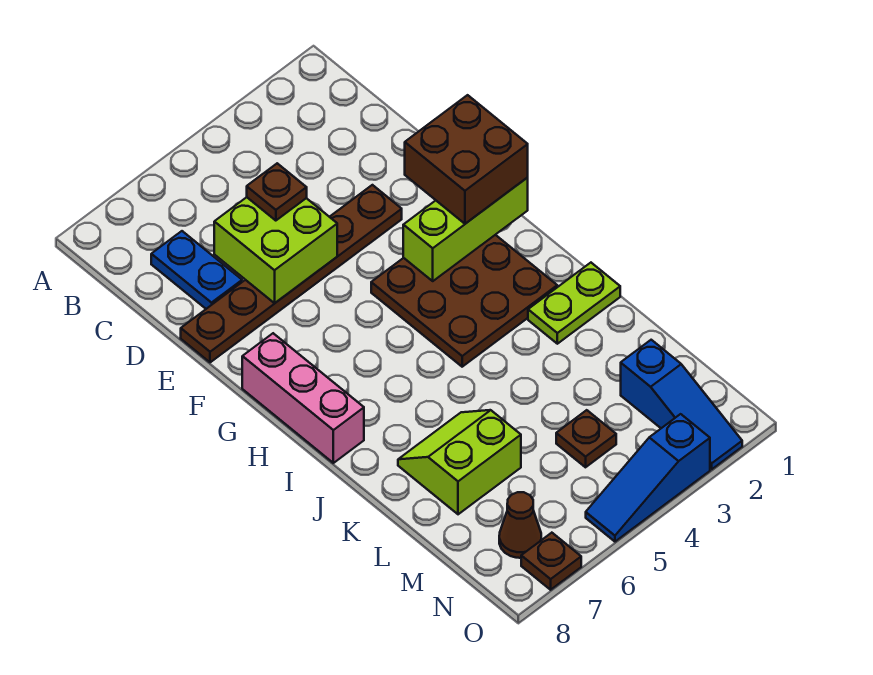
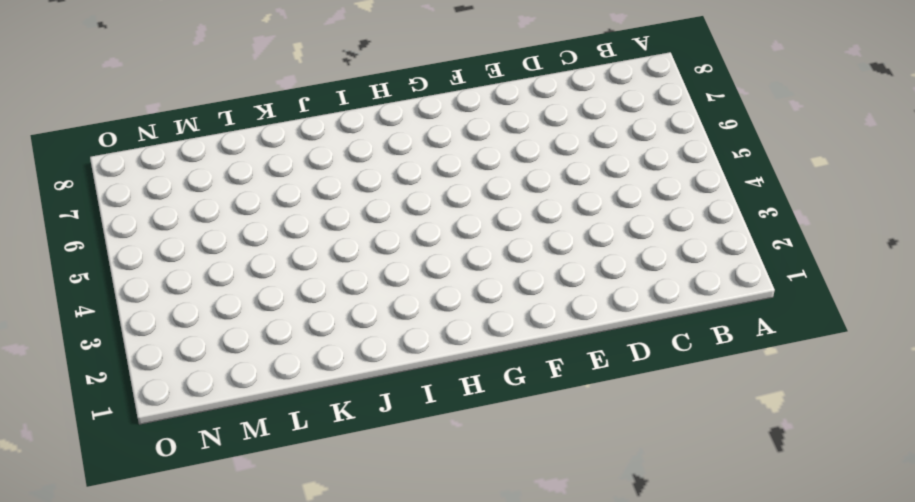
none -> blue plate C7:D7 level 1
none -> brown plate E3:E8 level 1
none -> brown plate G2:I4 level 1

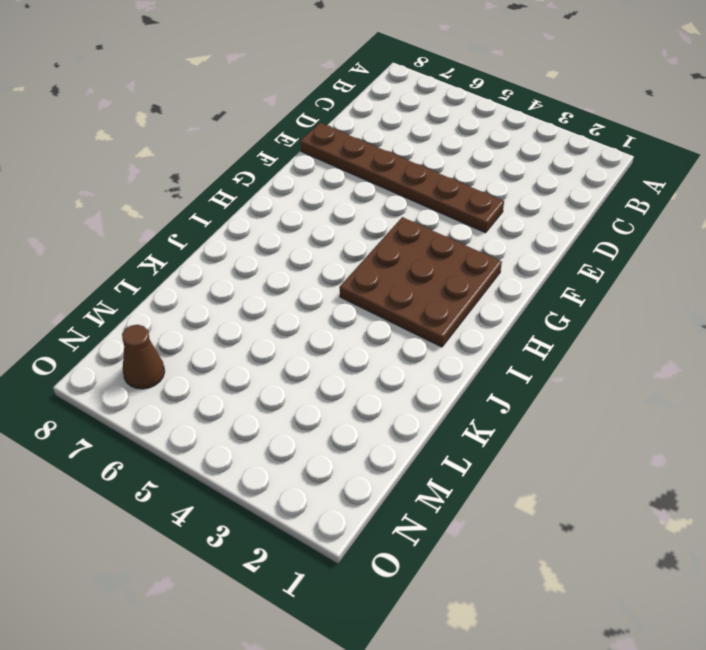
none -> blue plate C7:D7 level 1
none -> pink brick G8:I8 level 1
none -> lime plate J1:J2 level 1

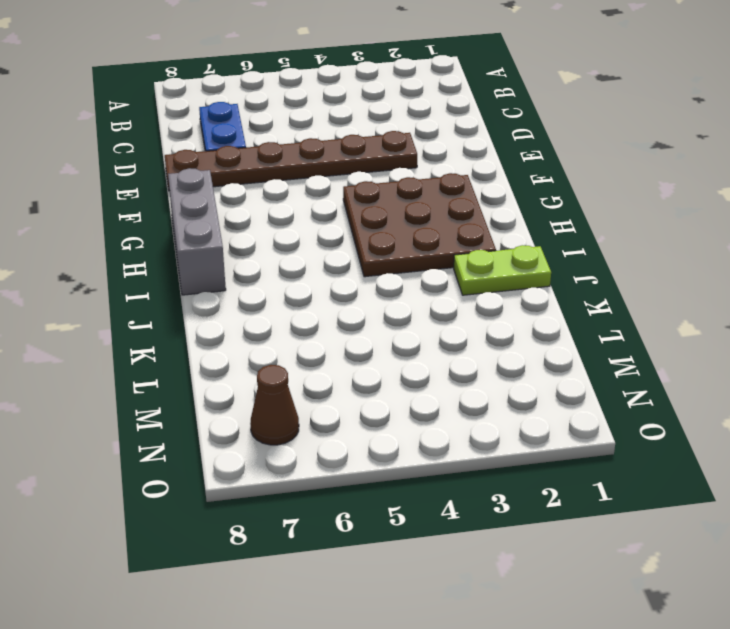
grey brick G8:I8 level 1 -> pink brick G8:I8 level 1
none -> lime slope K6:L7 level 1 top L
none -> blue slope M2:O2 level 1 top M
none -> brown plate M4 level 1

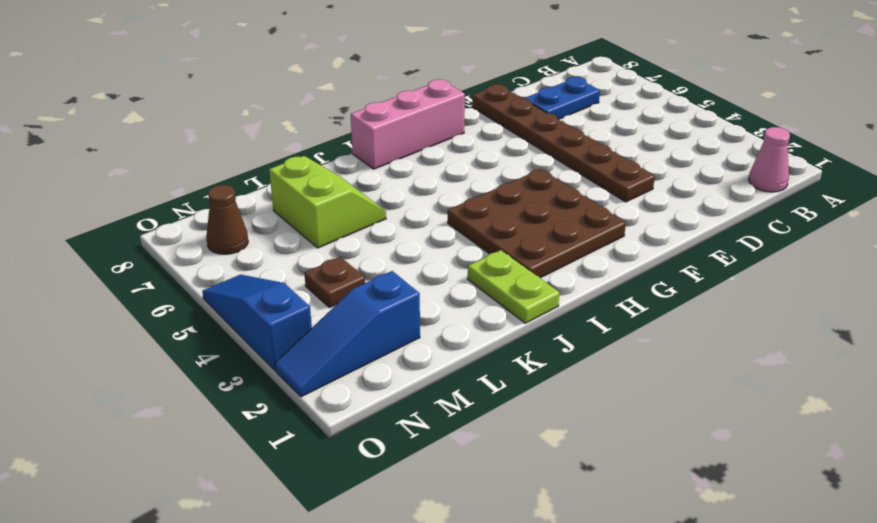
pink cone B1 level 1 -> none
none -> brown plate O7 level 1
none -> lime brick D5:E6 level 2
none -> lime brick G1:G3 level 2

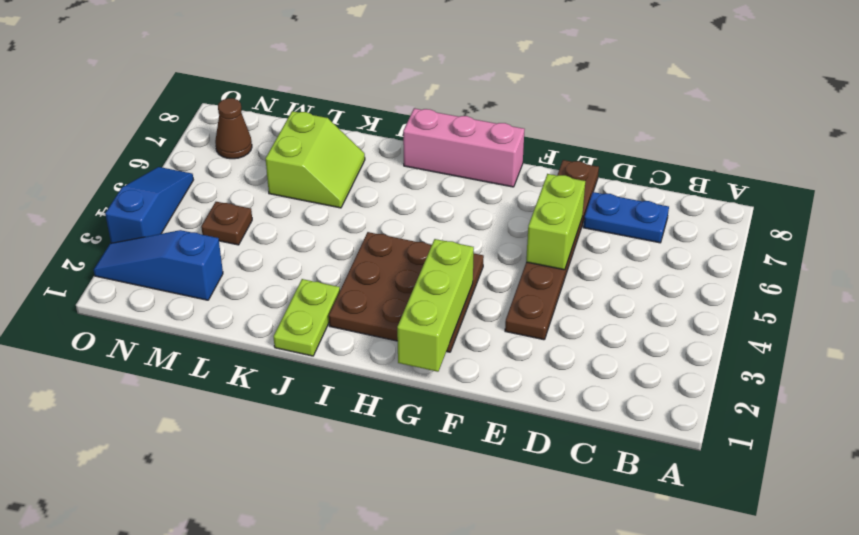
lime brick E5:E6 level 2 -> lime brick D5:E6 level 2
none -> brown plate O7 level 1
none -> brown plate D5 level 3
none -> brown brick F1:G2 level 3

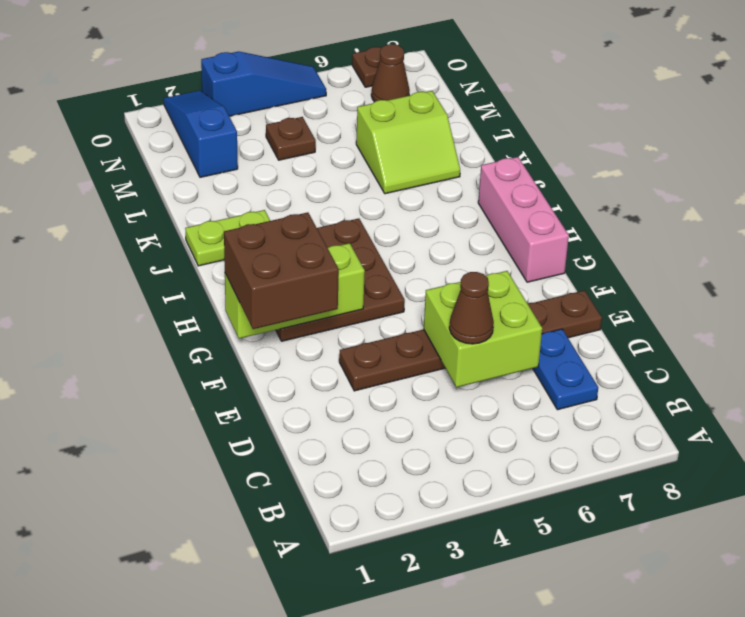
brown cone D5 level 3 -> brown plate D5 level 3

